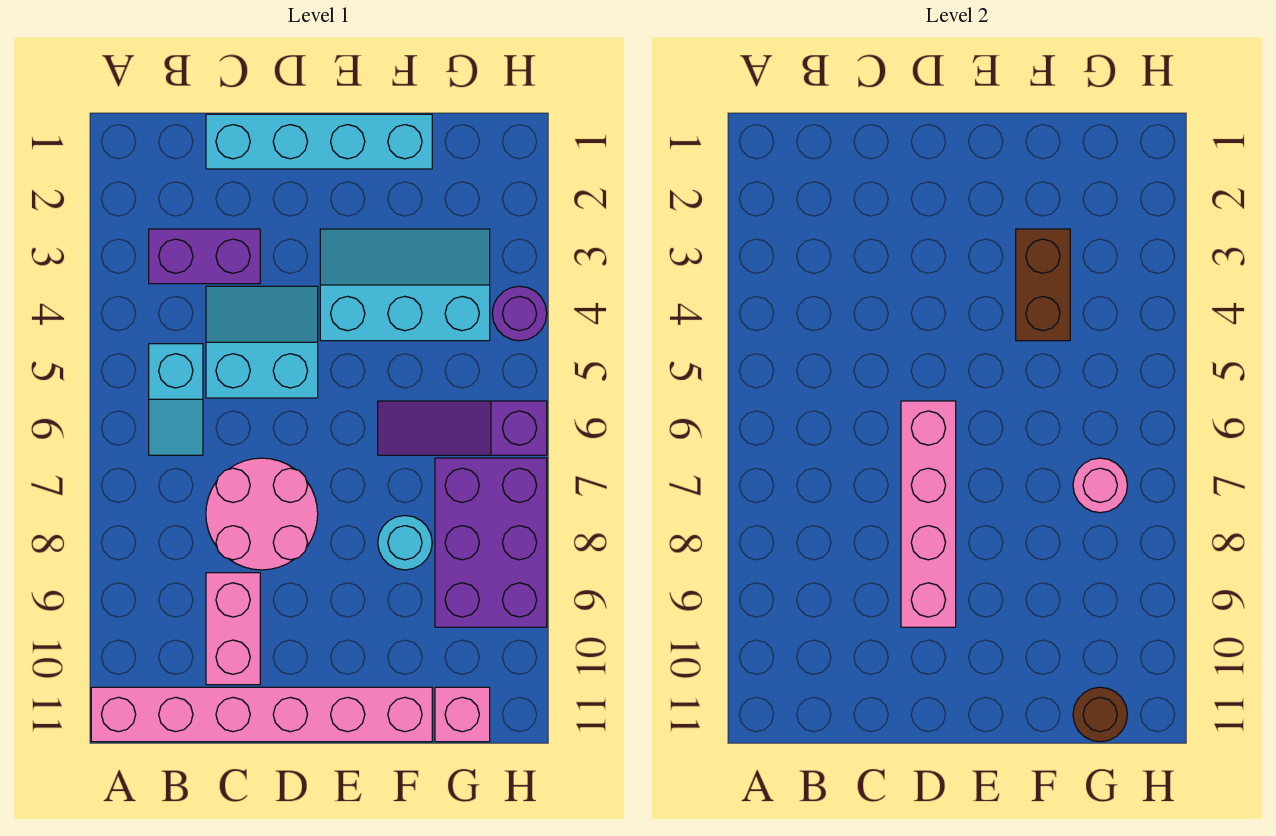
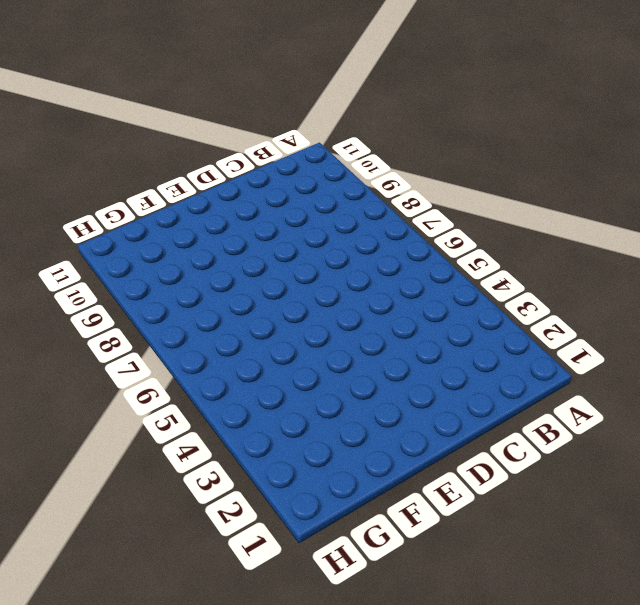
none -> pink brick A11:F11 level 1
none -> purple brick B3:C3 level 1
none -> cyan slope B5:B6 level 1 top 5

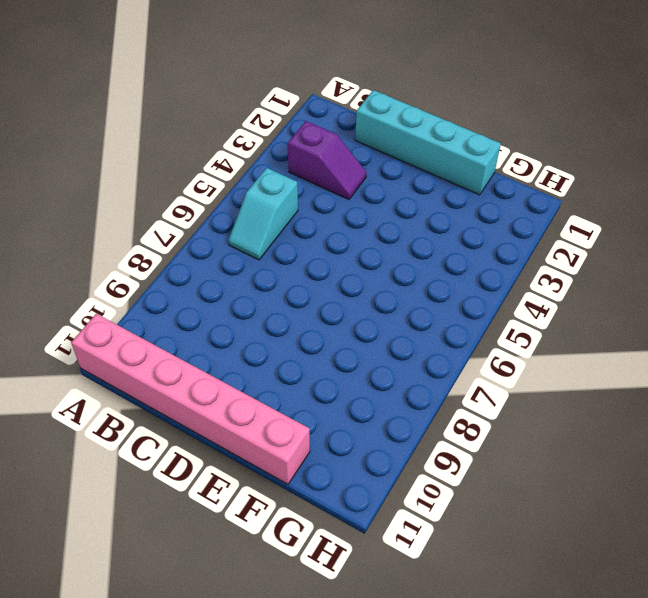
purple slope B3:C3 level 1 top B -> purple brick B3:C3 level 1
none -> cyan slope C4:D5 level 1 top 5
none -> pink round brick C7:D8 level 1
none -> pink brick C9:C10 level 1

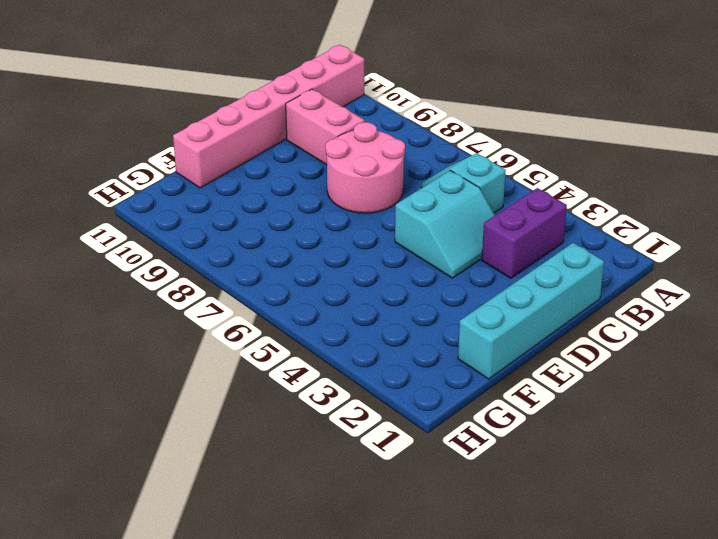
none -> cyan slope E3:G4 level 1 top 4
none -> purple slope F6:H6 level 1 top H
none -> cyan round brick F8 level 1

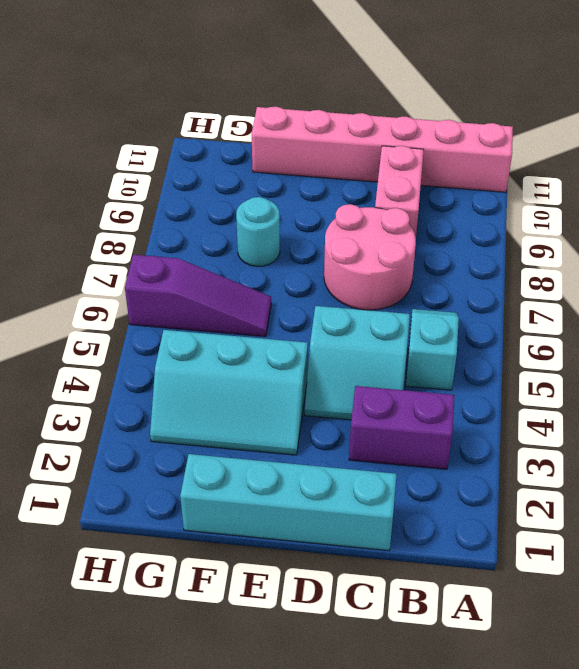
none -> purple brick G7:H9 level 1
none -> pink brick G11 level 1
none -> purple round brick H4 level 1

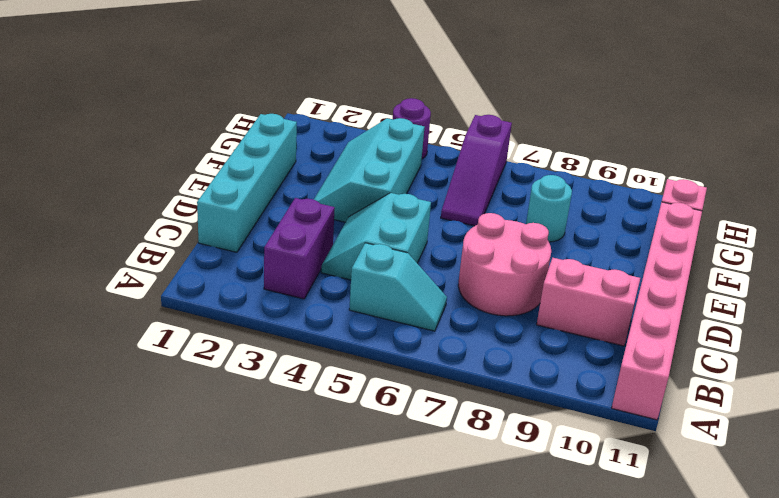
none -> purple brick G7:H9 level 1
none -> pink brick D6:D9 level 2
none -> brown brick F3:F4 level 2

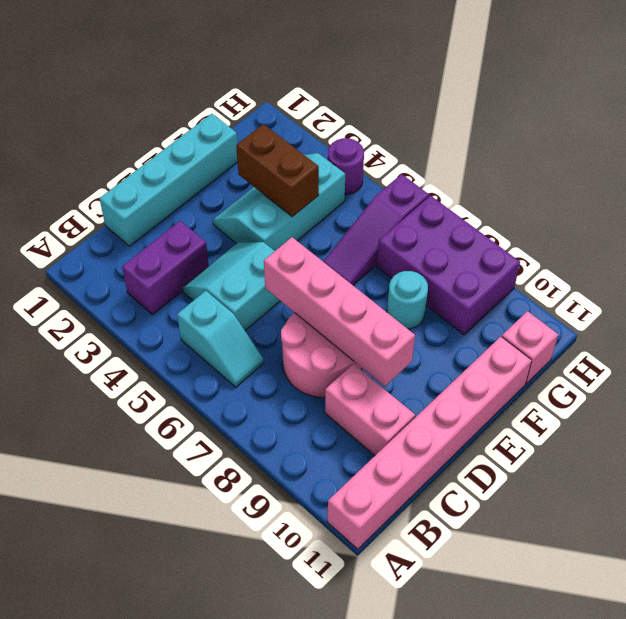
none -> pink round brick G7 level 2
none -> brown round brick G11 level 2

